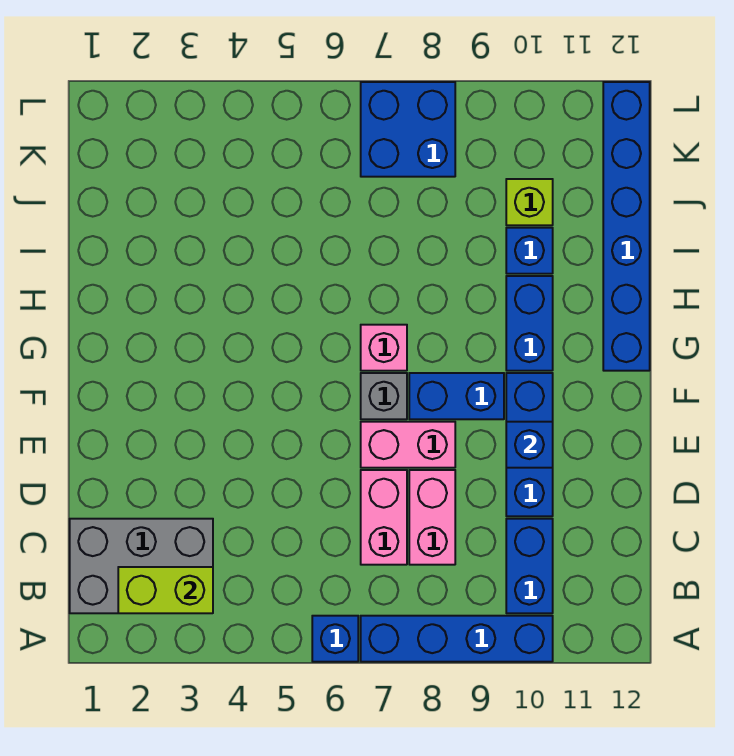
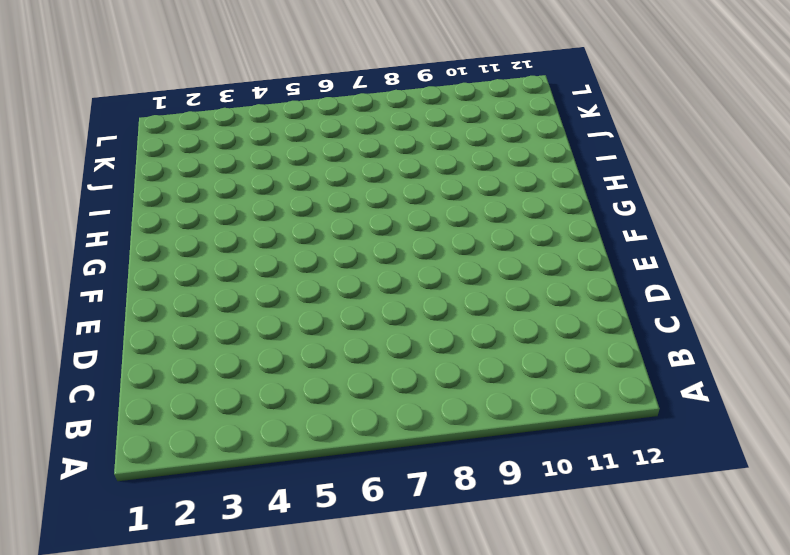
none -> blue brick A6 level 1
none -> blue brick A7:A10 level 1
none -> grey brick B1:C3 level 1

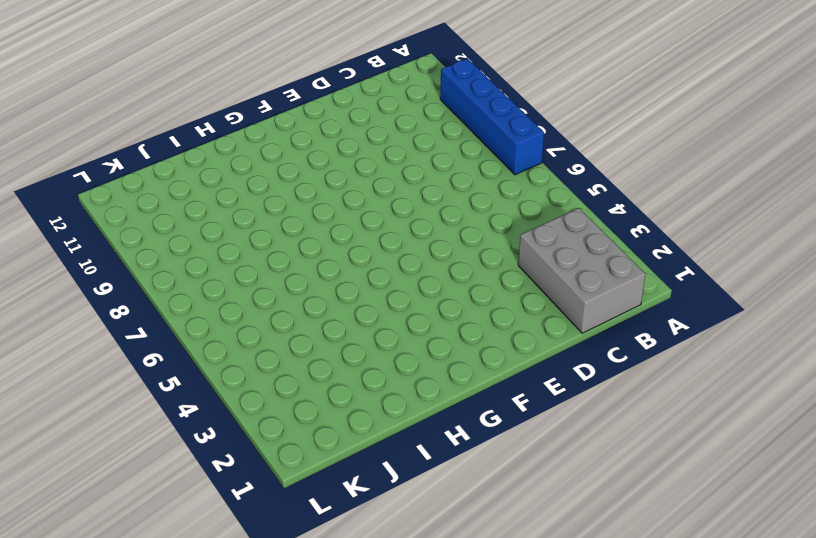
none -> blue brick A6 level 1
none -> blue brick B10:C10 level 1
none -> pink brick C7:D7 level 1

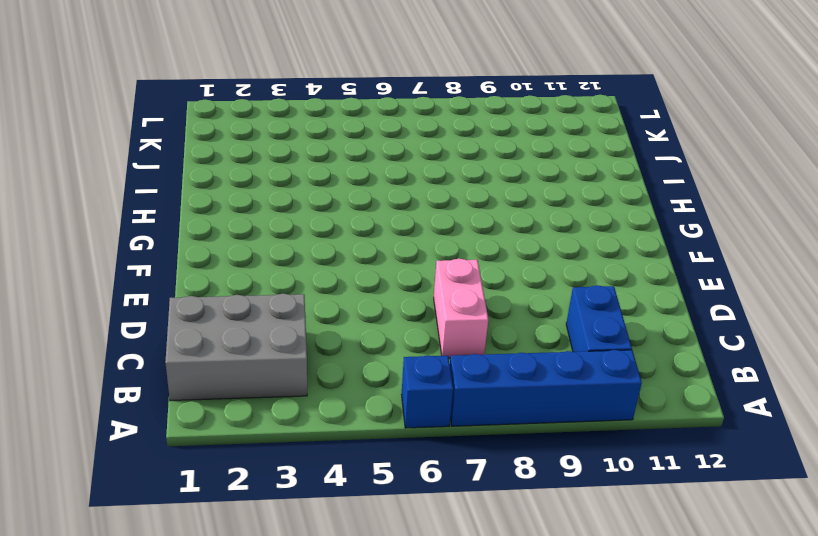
none -> pink brick C8:D8 level 1
none -> blue brick D10:F10 level 1
none -> pink brick E7:E8 level 1

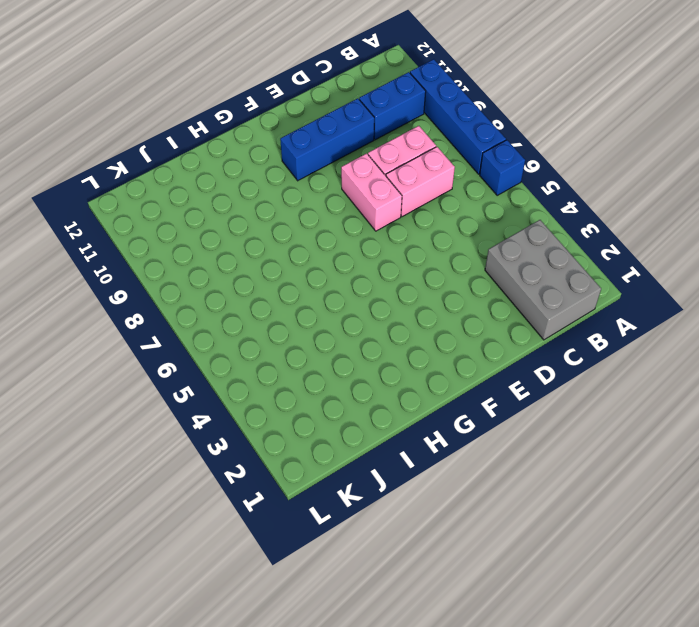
none -> grey brick F7 level 1
none -> blue brick F8:F9 level 1
none -> pink brick G7 level 1

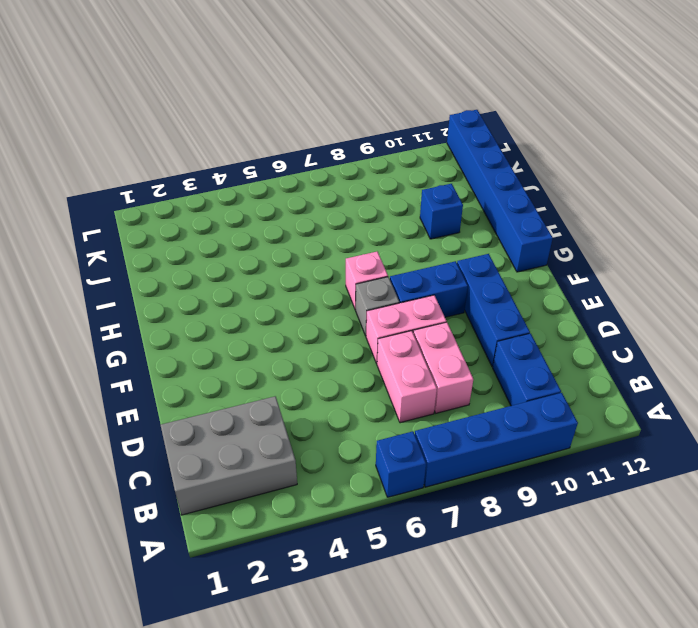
none -> blue brick G10:H10 level 1
none -> lime brick J10 level 1
none -> blue brick K7:L8 level 1

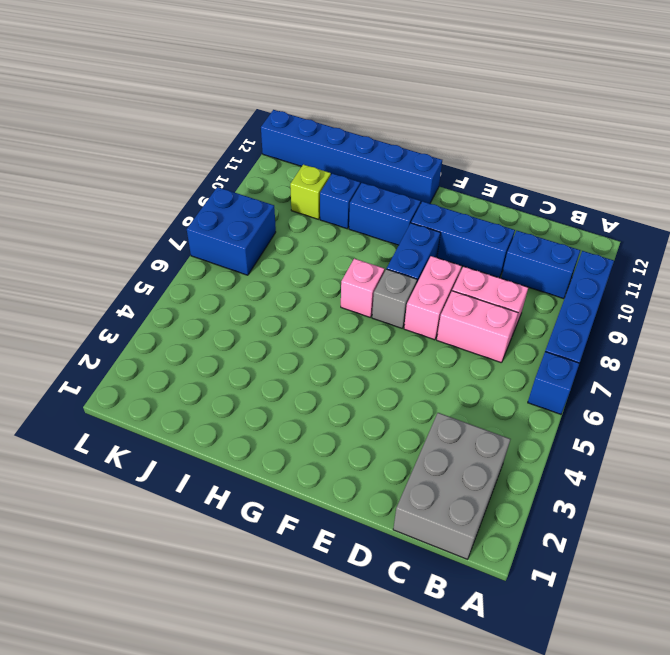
none -> lime brick B2:B3 level 2
none -> blue brick E10 level 2

